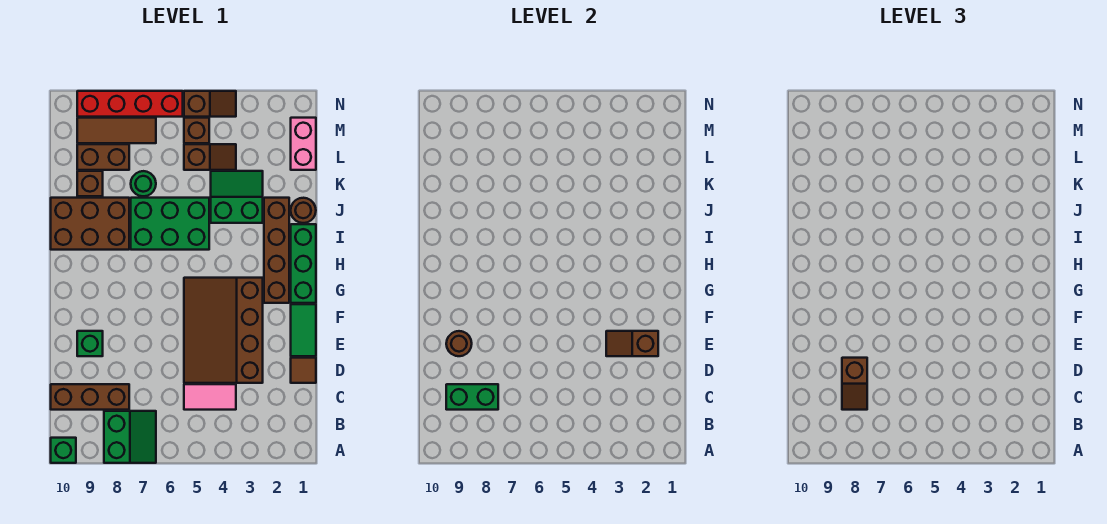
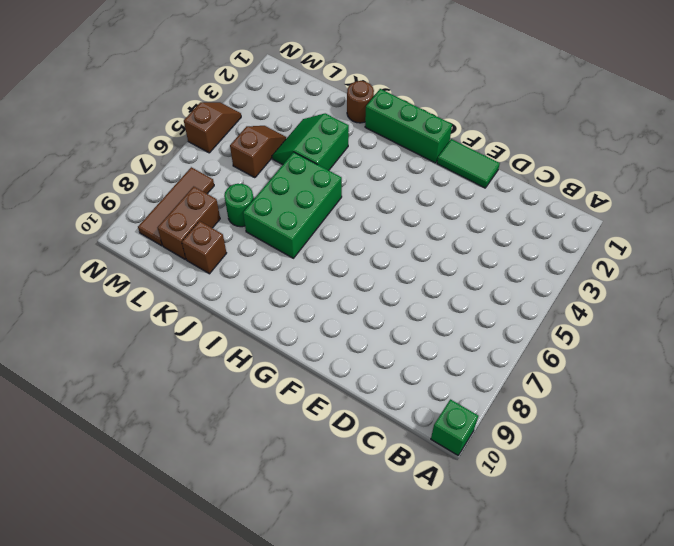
none -> green slope A7:B8 level 1 top 8
none -> pink tile C4:C5 level 1
none -> brown brick C8:C10 level 1

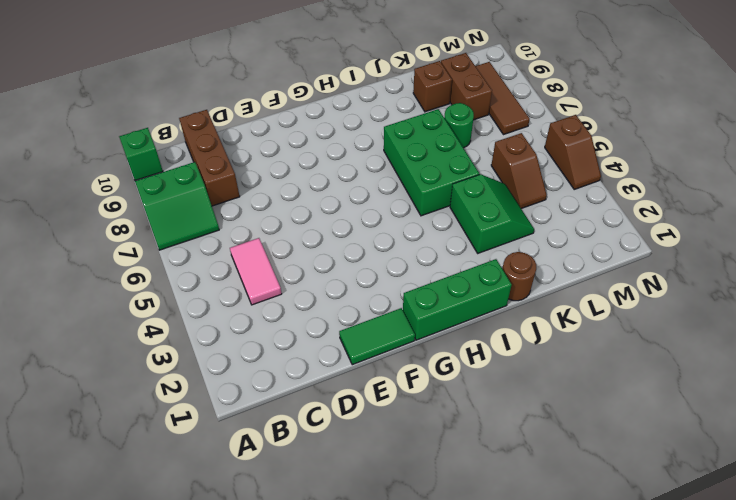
none -> brown tile D1 level 1
none -> brown slope D3:G5 level 1 top 3
none -> green brick E9 level 1

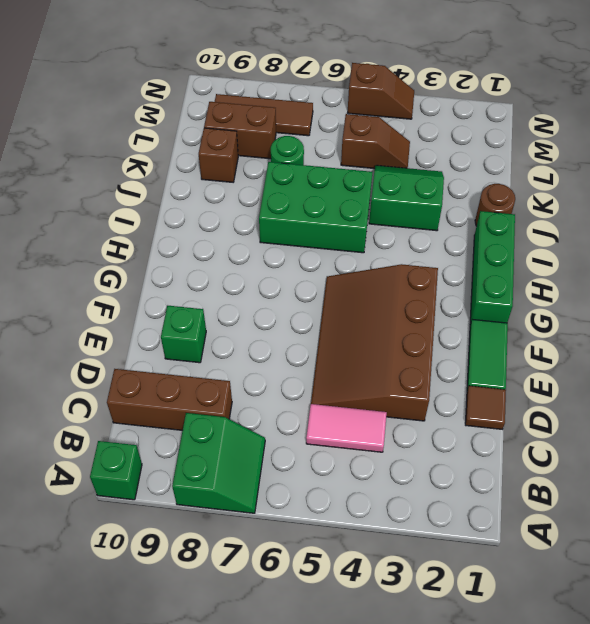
none -> brown brick G2:J2 level 1
none -> brown brick I8:J10 level 1
none -> pink brick L1:M1 level 1

